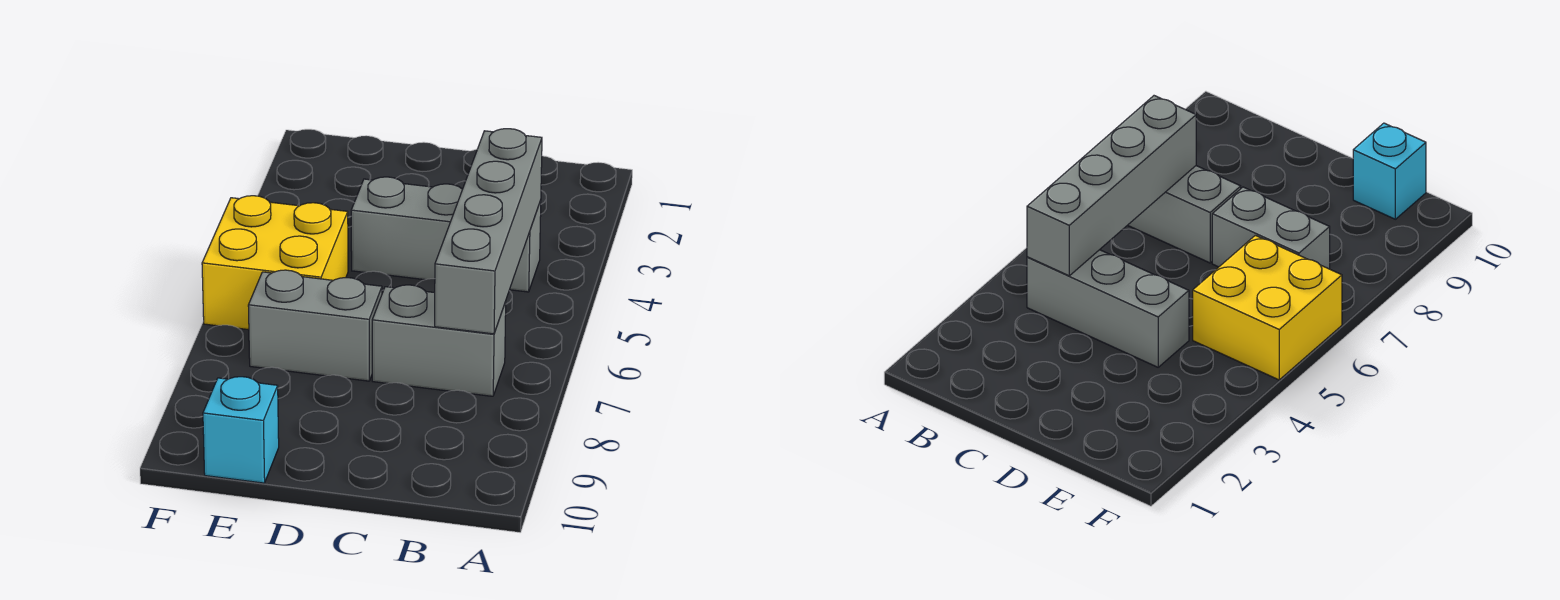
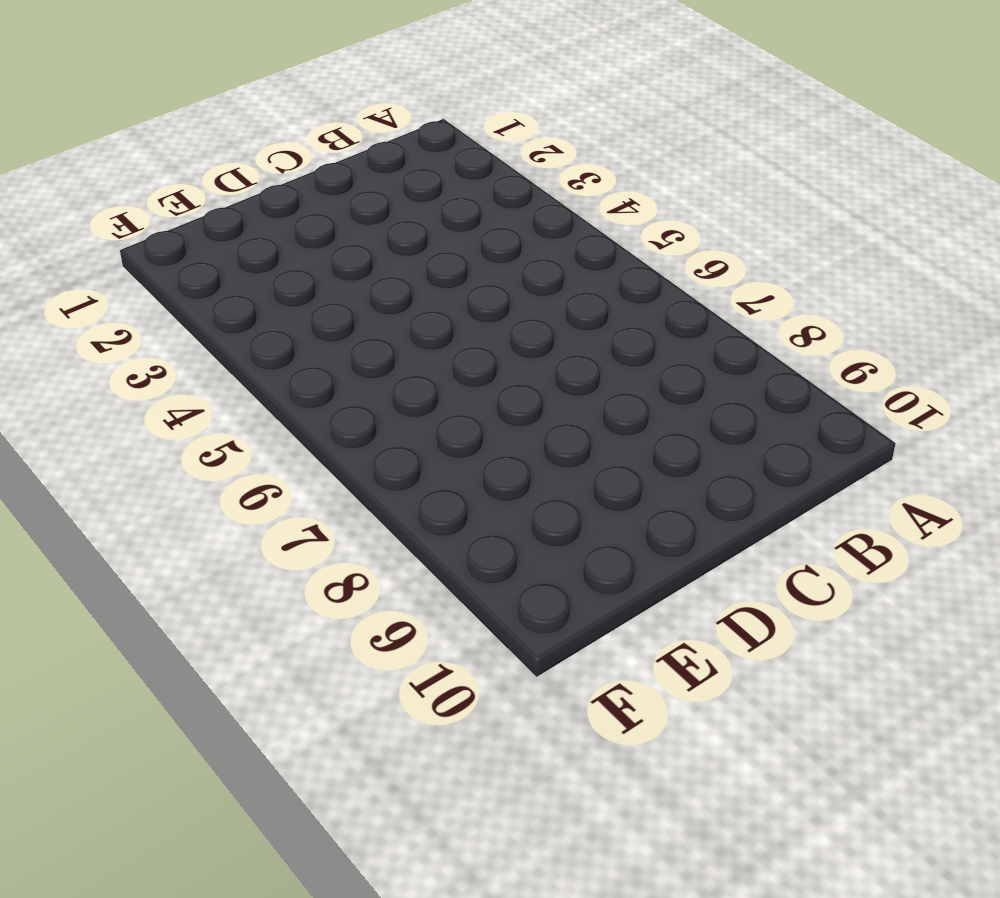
none -> grey brick B4:D4 level 1
none -> grey brick B7:C7 level 1

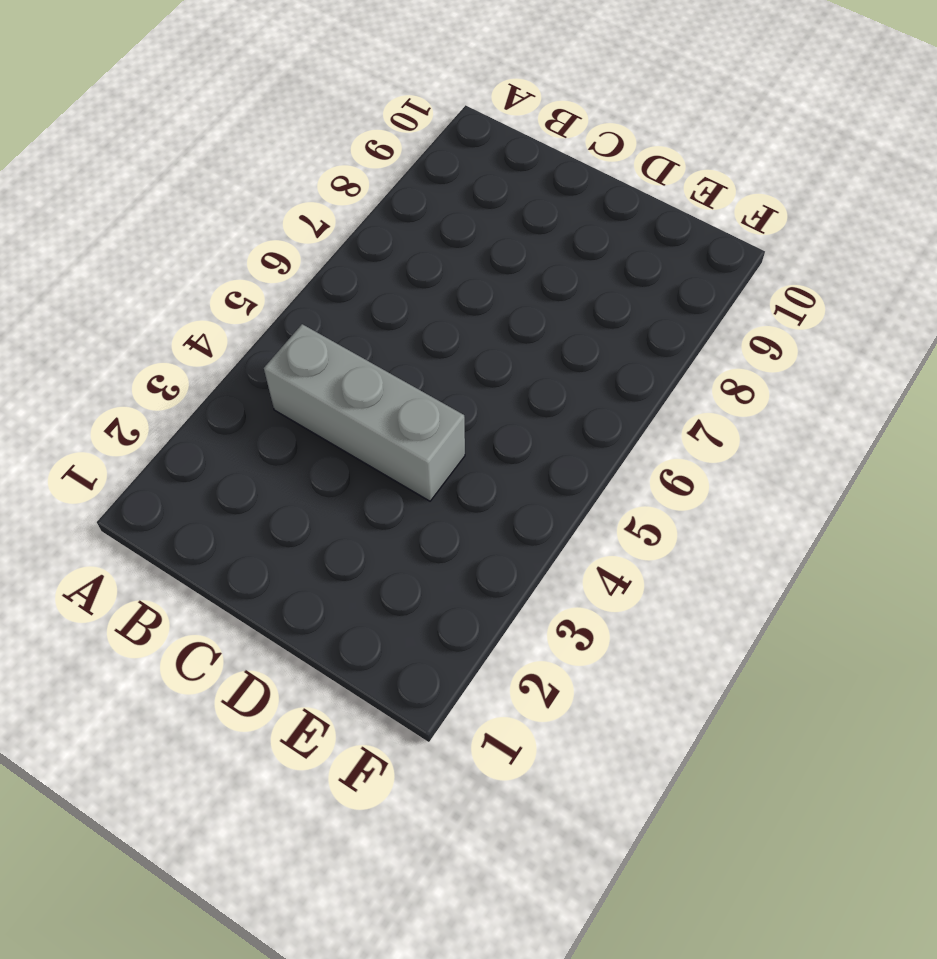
none -> grey brick B7:C7 level 1
none -> grey brick D7:E7 level 1

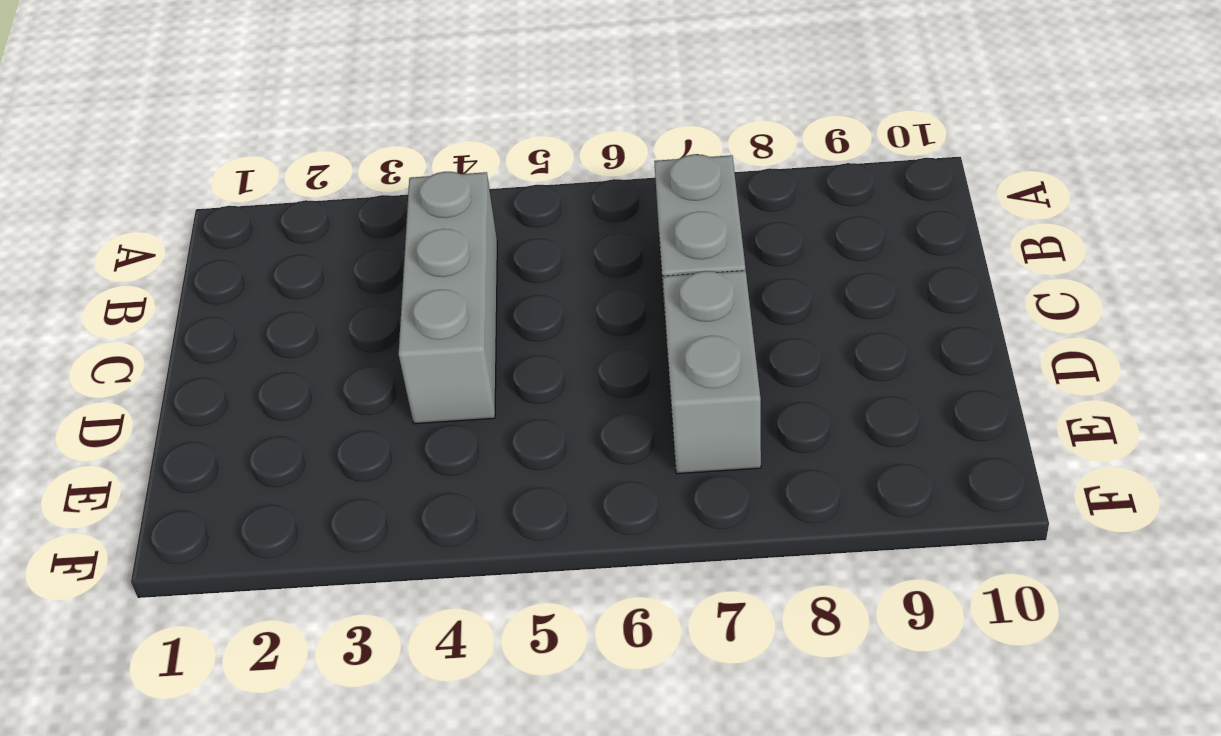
none -> yellow brick E5:F6 level 1
none -> cyan brick E10 level 1

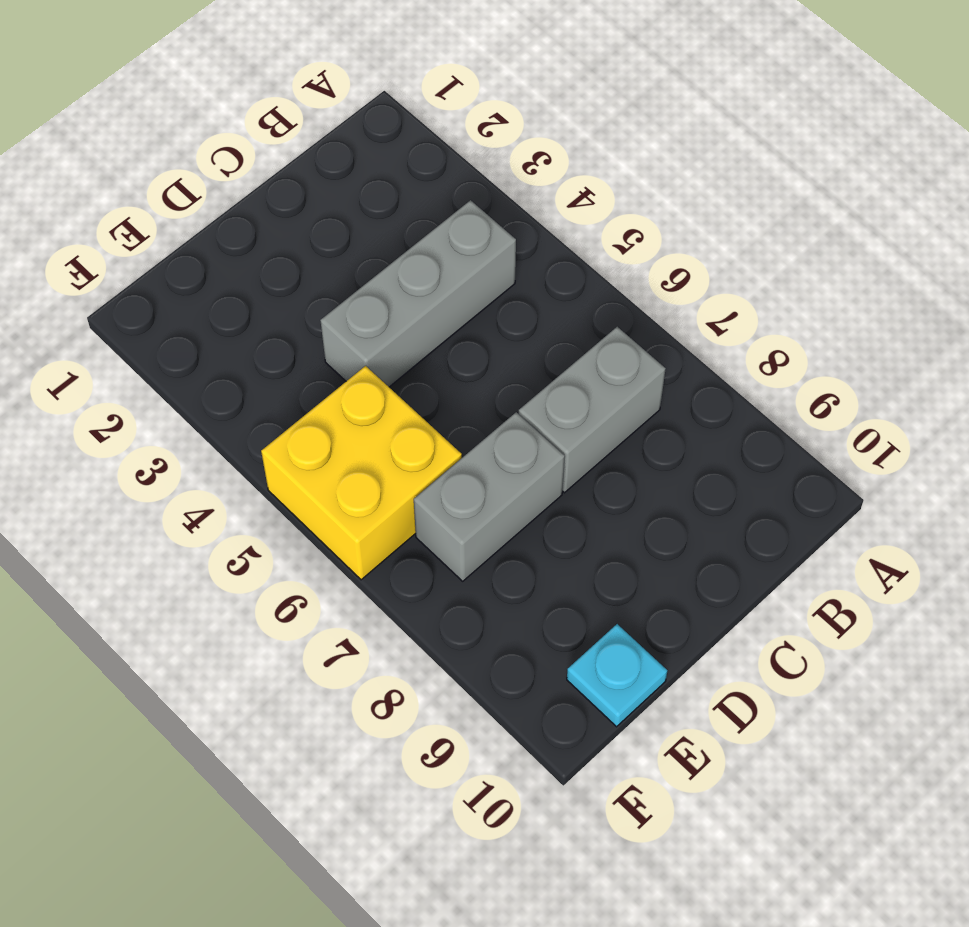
cyan plate E10 level 1 -> cyan brick E10 level 1
none -> grey brick B4:B7 level 2

